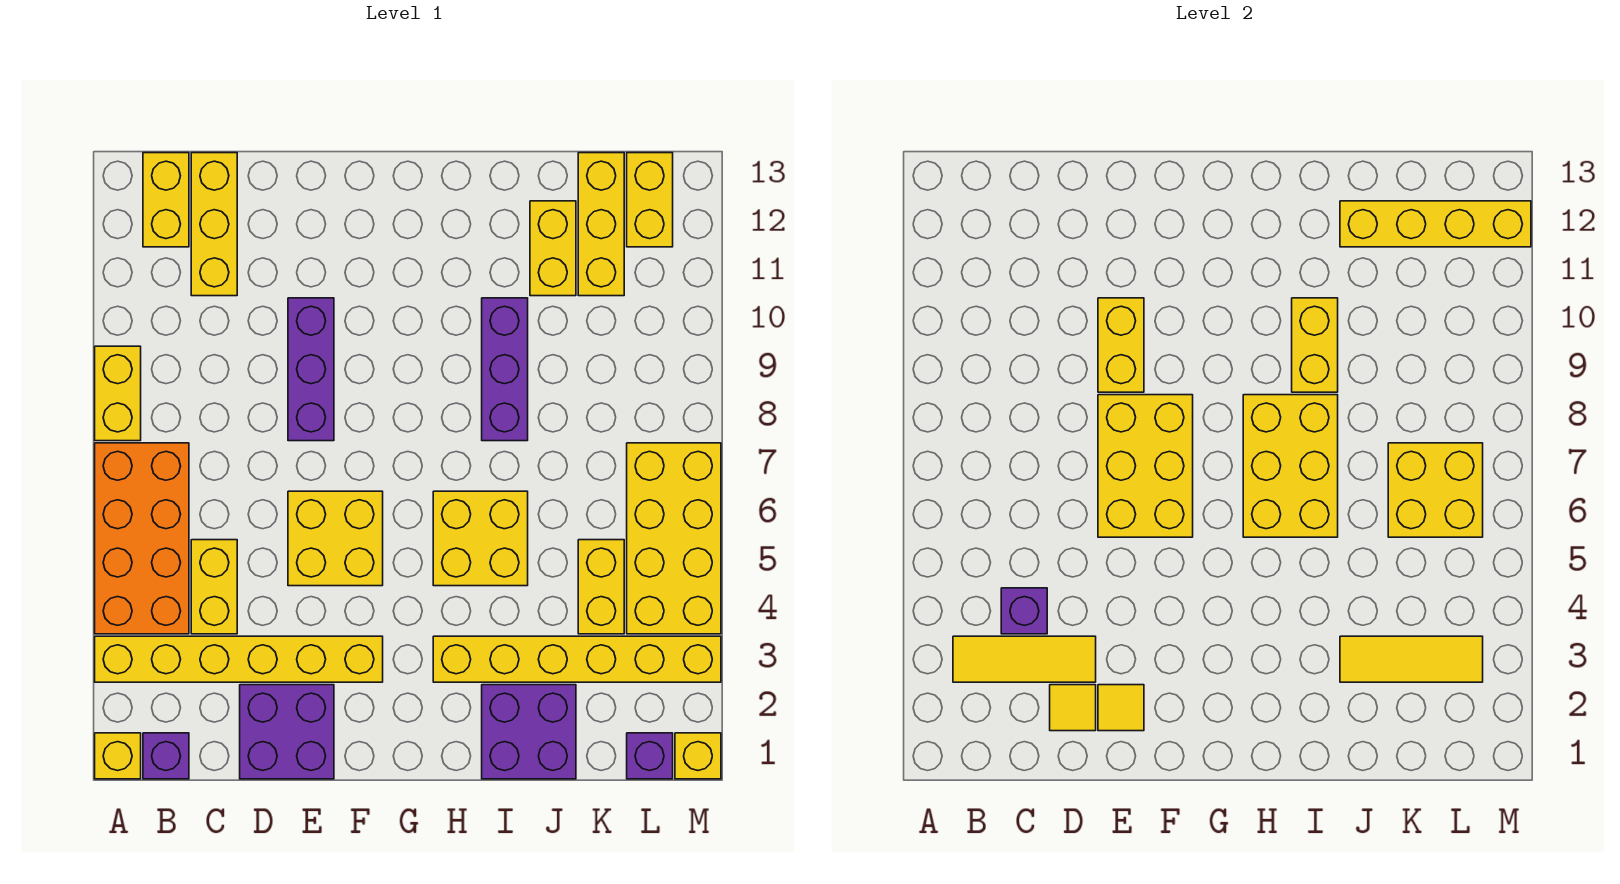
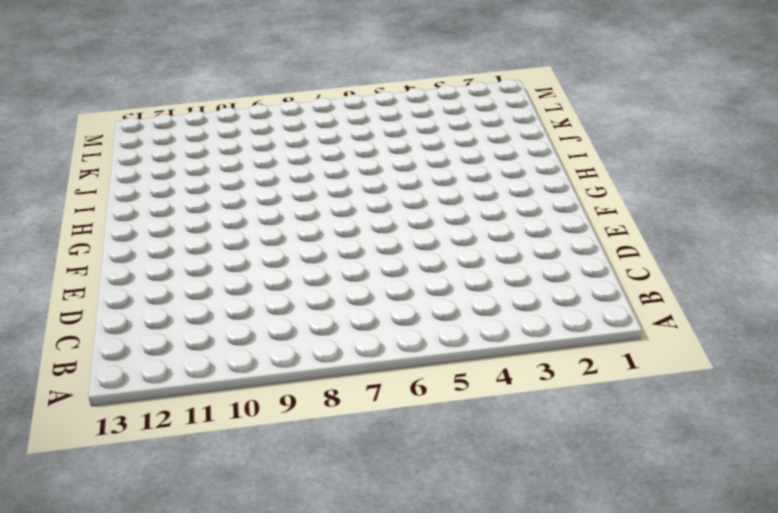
none -> yellow brick A1 level 1
none -> yellow brick A3:F3 level 1
none -> orange brick A4:B7 level 1
none -> yellow brick A8:A9 level 1

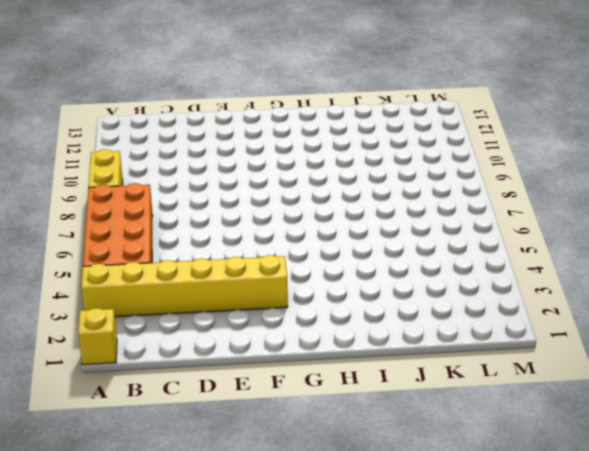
none -> purple brick B1 level 1
none -> yellow brick B12:B13 level 1
none -> yellow brick C4:C5 level 1
none -> yellow brick C11:C13 level 1

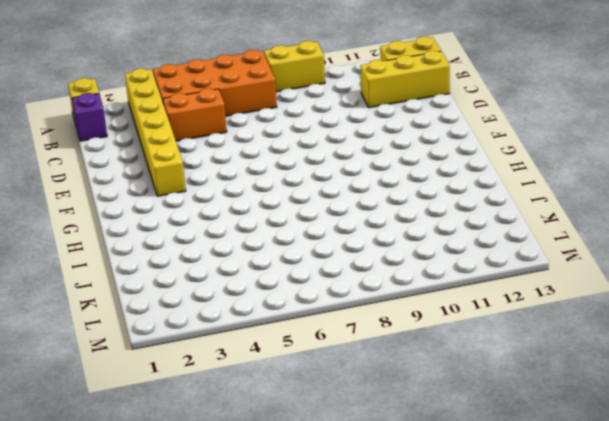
orange brick C4:C5 level 1 -> yellow brick C4:C5 level 1
none -> purple brick D1:E2 level 1
none -> yellow brick E5:F6 level 1
none -> purple brick E8:E10 level 1
none -> yellow brick H3:M3 level 1

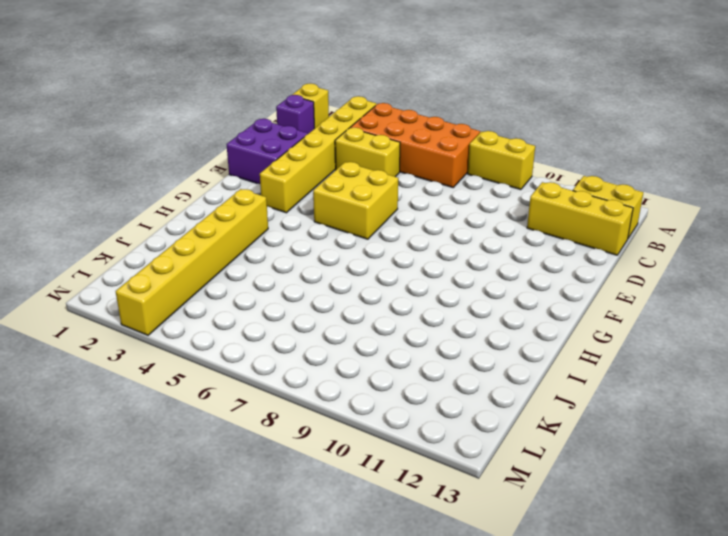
none -> purple brick E8:E10 level 1
none -> yellow brick H5:I6 level 1
none -> purple brick I1:J2 level 1
none -> purple brick I8:I10 level 1

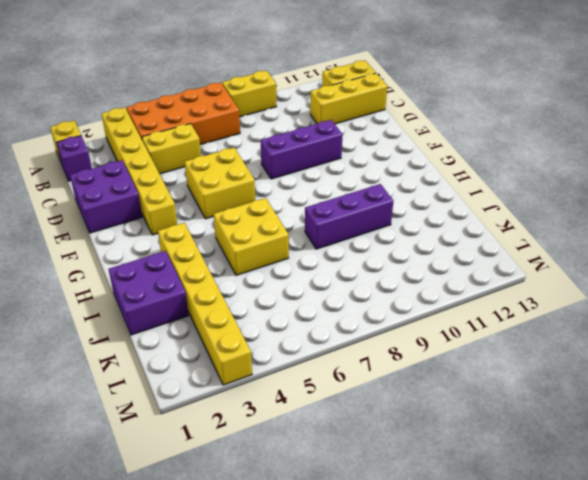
none -> yellow brick J11:J12 level 1
none -> yellow brick K4:K5 level 1
none -> yellow brick K11:K13 level 1
none -> purple brick L1 level 1

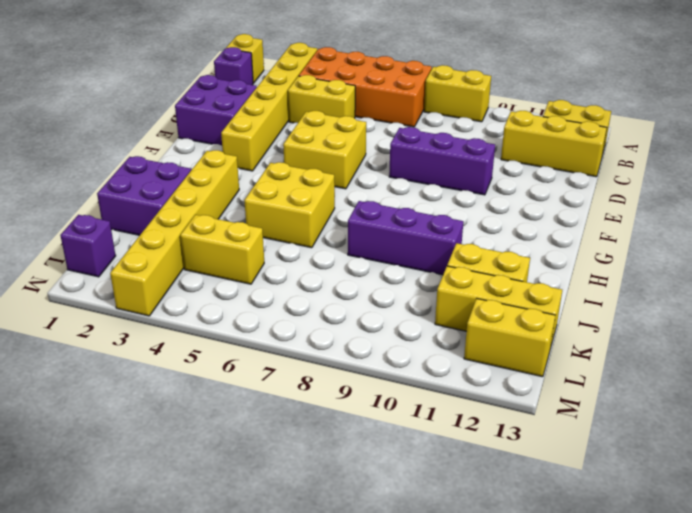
none -> yellow brick L4:M7 level 1
none -> yellow brick M1 level 1
none -> yellow tile B3:D3 level 2
none -> purple brick C4 level 2

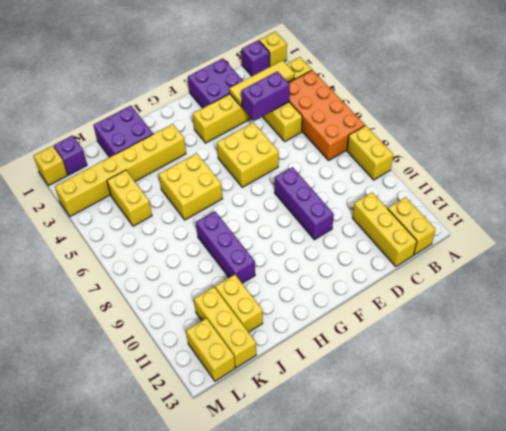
purple brick C4:D4 level 2 -> purple brick C4 level 2
none -> yellow brick L4:M7 level 1
none -> yellow tile D2 level 2
none -> yellow tile E2 level 2
none -> yellow brick E6:F8 level 2

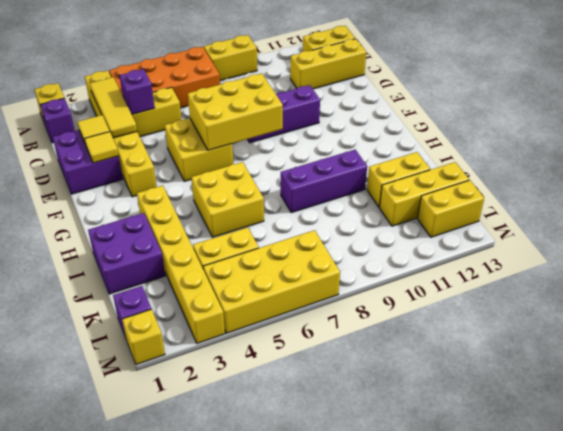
none -> yellow brick E9:E10 level 2
none -> yellow brick H6:I8 level 2
none -> yellow brick I9:I10 level 2
none -> yellow tile J3:L3 level 2

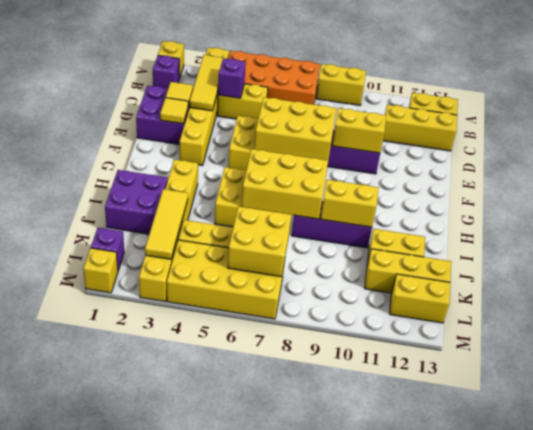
none -> yellow brick J12:M12 level 2

